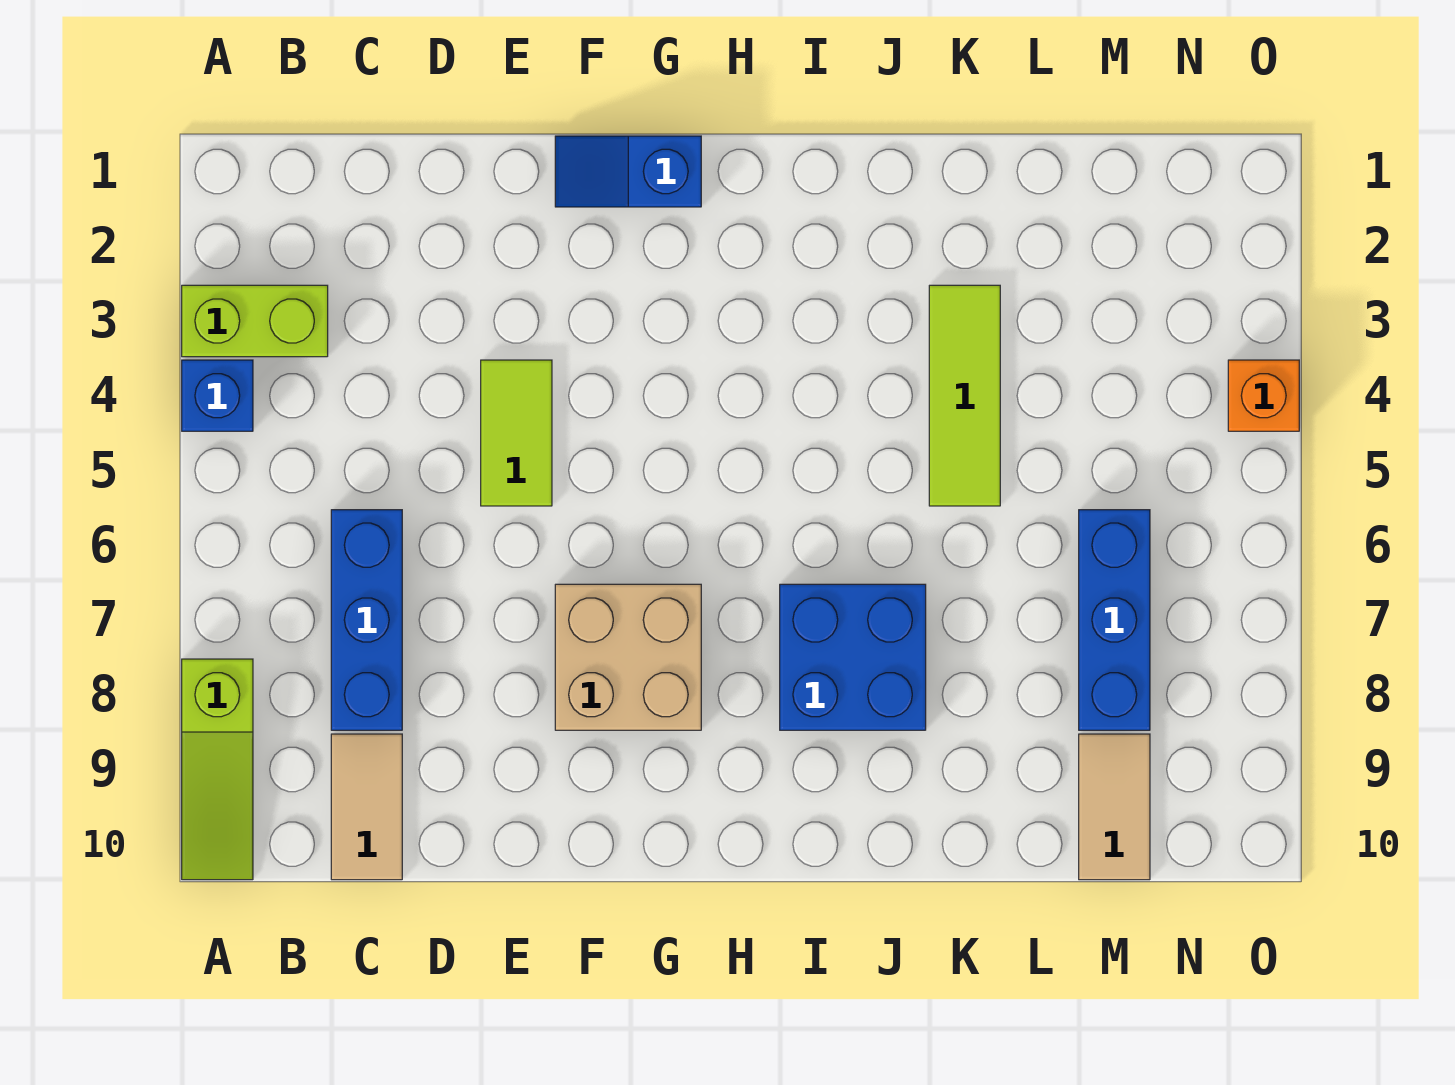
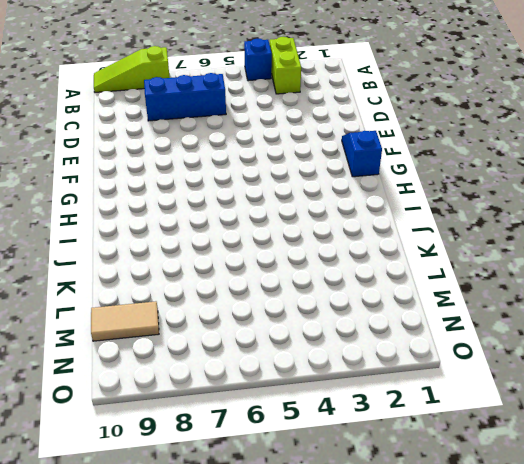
none -> tan tile C9:C10 level 1
none -> lime tile E4:E5 level 1
none -> tan brick F7:G8 level 1

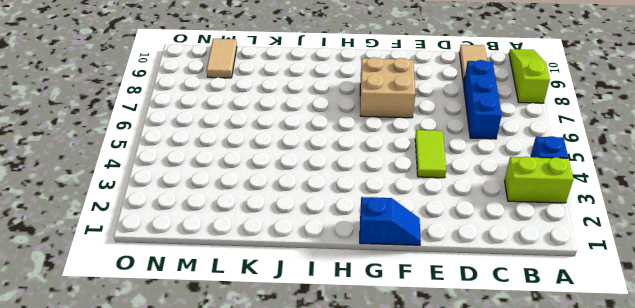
none -> blue brick I7:J8 level 1
none -> lime tile K3:K5 level 1
none -> blue brick M6:M8 level 1

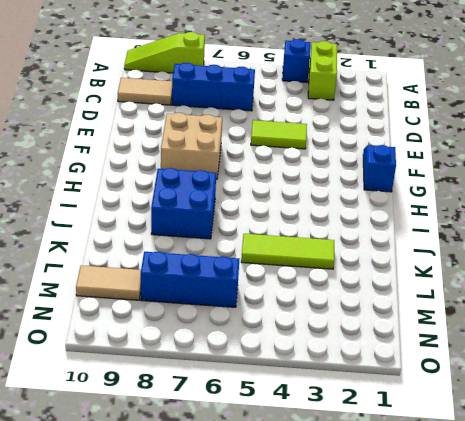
none -> orange brick O4 level 1

